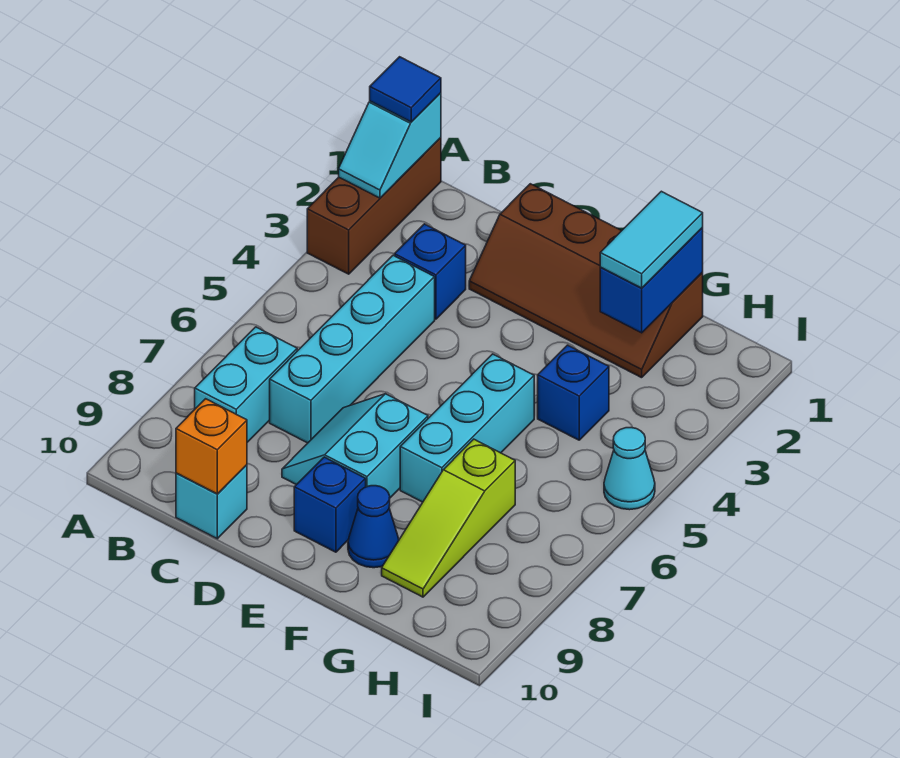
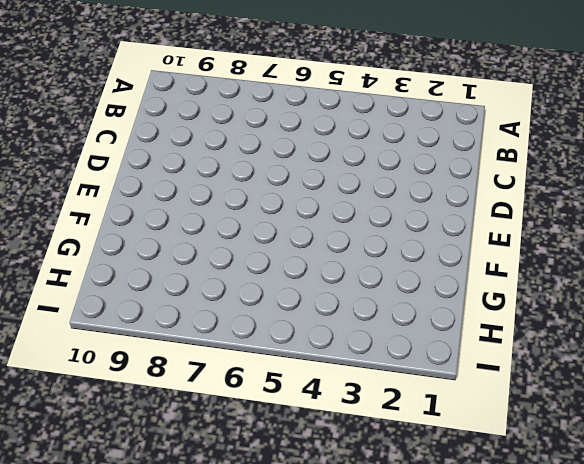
none -> brown brick A1:A3 level 1
none -> cyan brick B7:B8 level 1
none -> blue brick C3 level 1

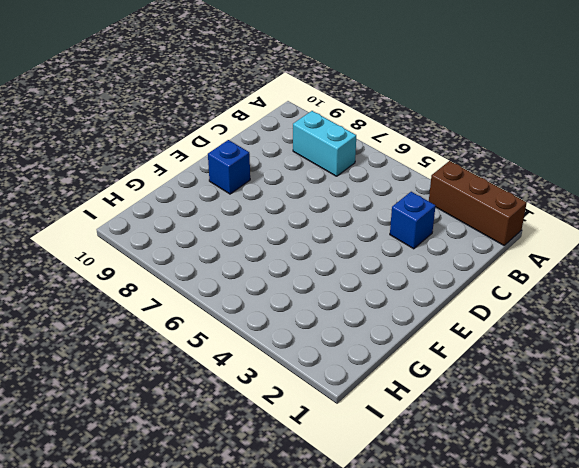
none -> cyan brick C4:C7 level 1
none -> cyan brick C10 level 1
none -> brown slope D1:G2 level 1 top 1

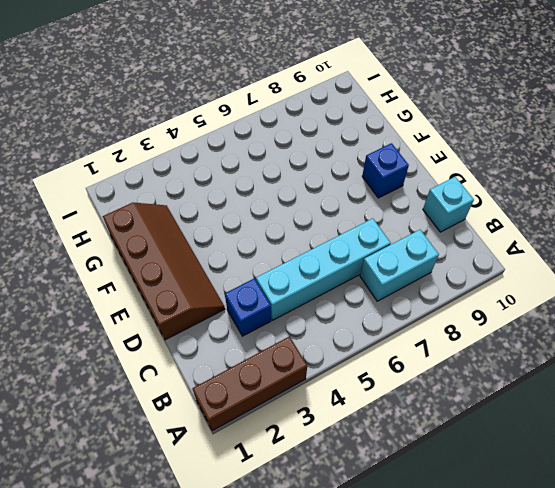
none -> cyan slope D7:E8 level 1 top E
none -> cyan brick F5:F7 level 1
none -> blue cone F9 level 1

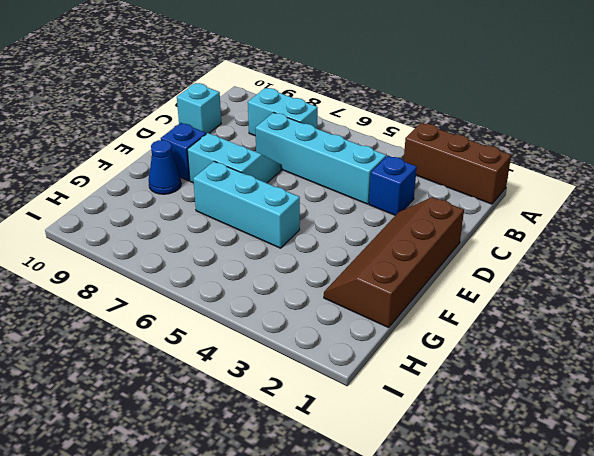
none -> blue brick G4 level 1
none -> lime slope G7:G9 level 1 top 7
none -> cyan cone I5 level 1

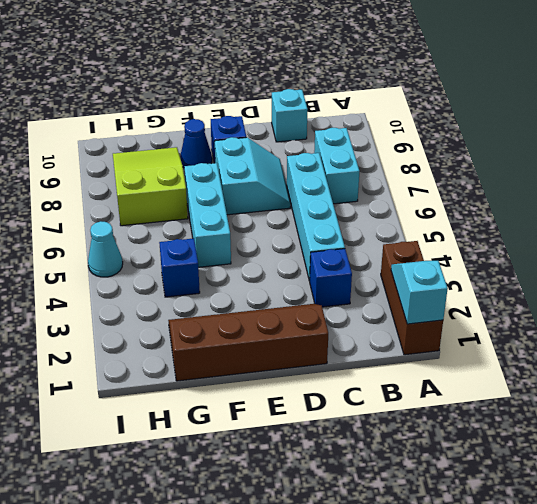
lime slope G7:H9 level 1 top 7 -> lime slope G7:G9 level 1 top 7
none -> orange brick C10 level 2
none -> blue brick G1:G2 level 2
none -> blue tile A1 level 3

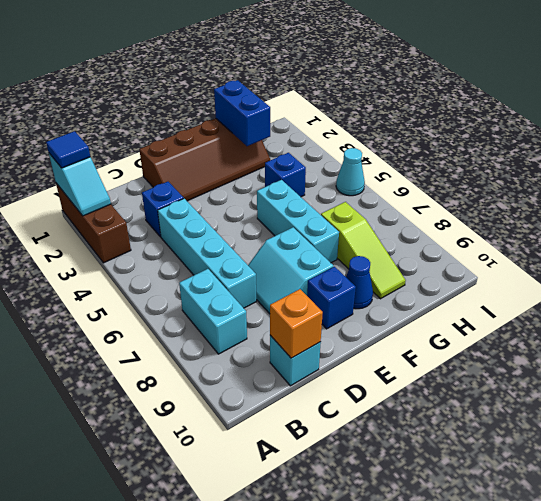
none -> cyan tile G1:G2 level 3

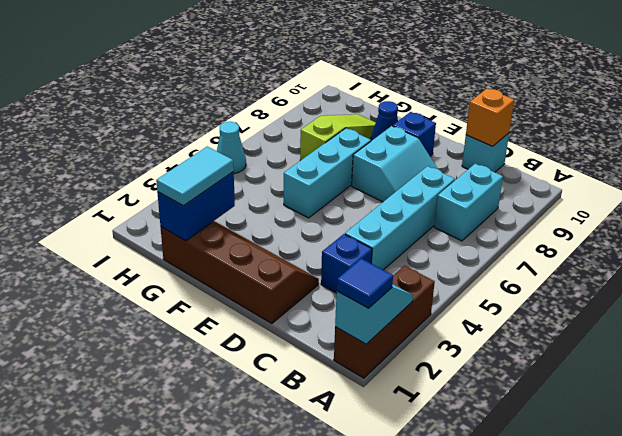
none -> blue brick G4 level 1

